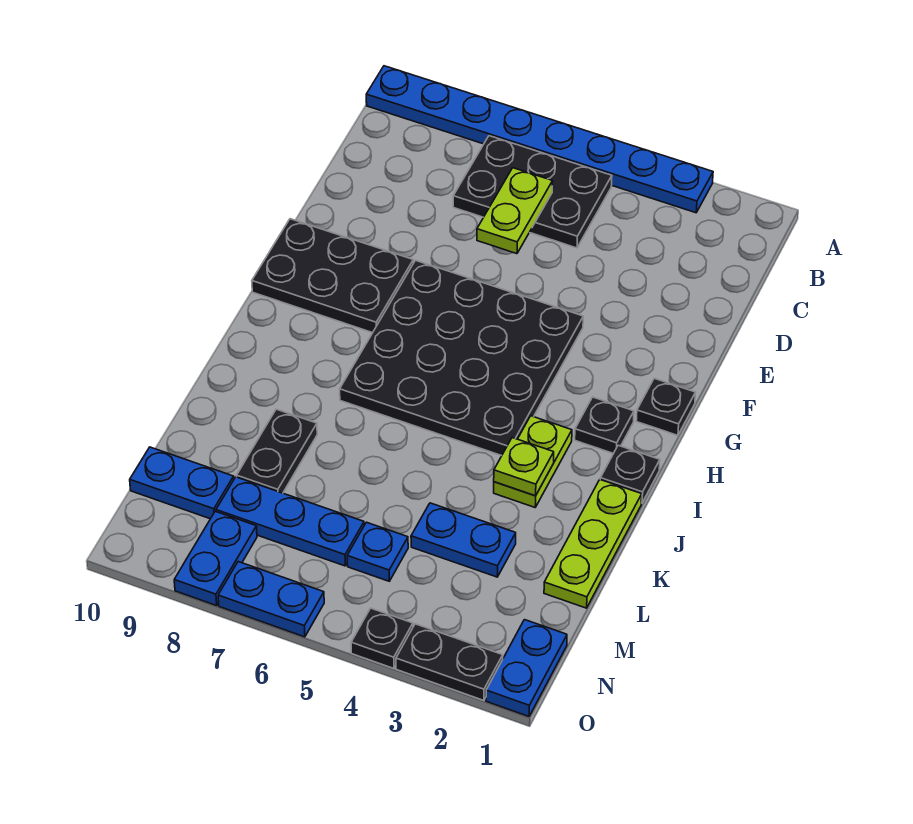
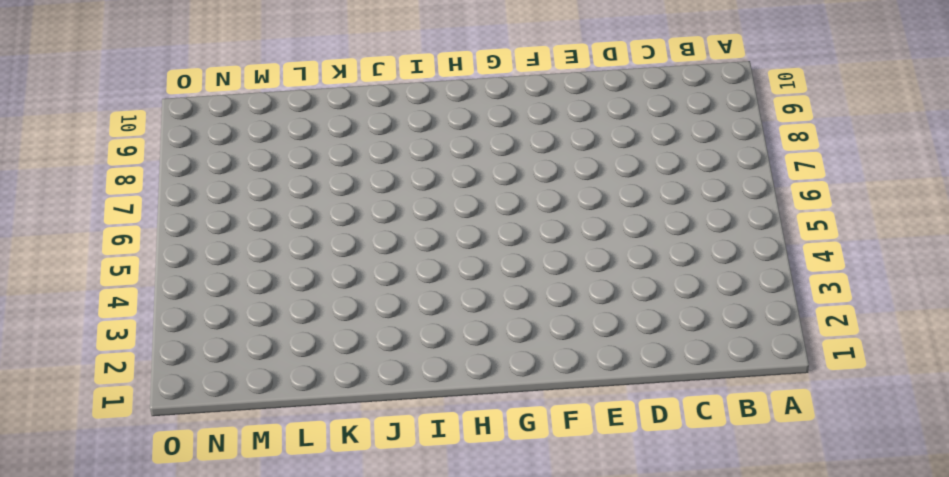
none -> blue plate A3:A10 level 1
none -> black plate B5:C7 level 1
none -> black plate F4:I7 level 1

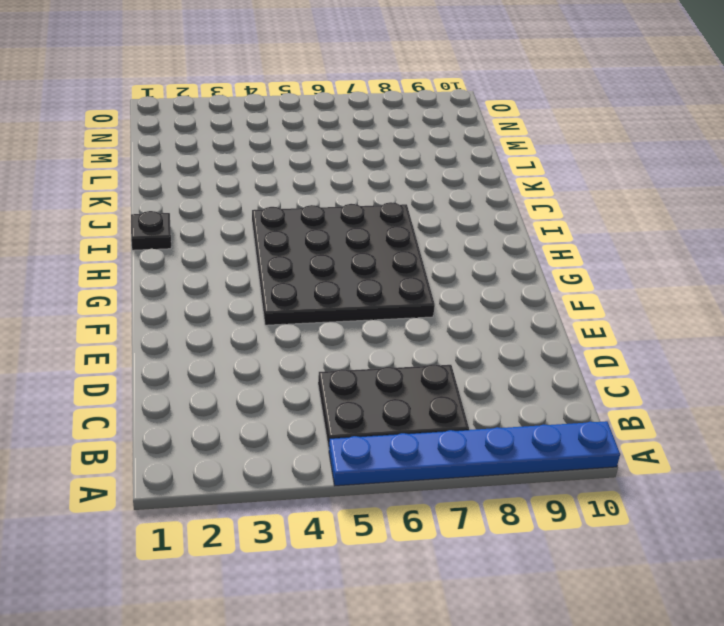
blue plate A5:A10 level 1 -> blue plate A3:A10 level 1
none -> black plate F8:G10 level 1
none -> black plate G1 level 1
none -> black plate H2 level 1

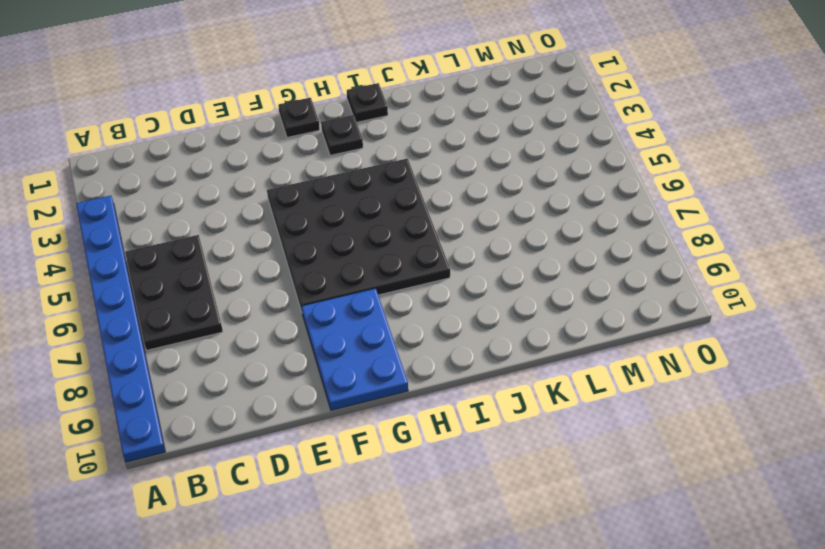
blue plate F8:G10 level 1 -> black plate F8:G10 level 1
none -> lime plate I3:J3 level 1
none -> lime plate J1:L1 level 1
none -> black plate K8:L8 level 1

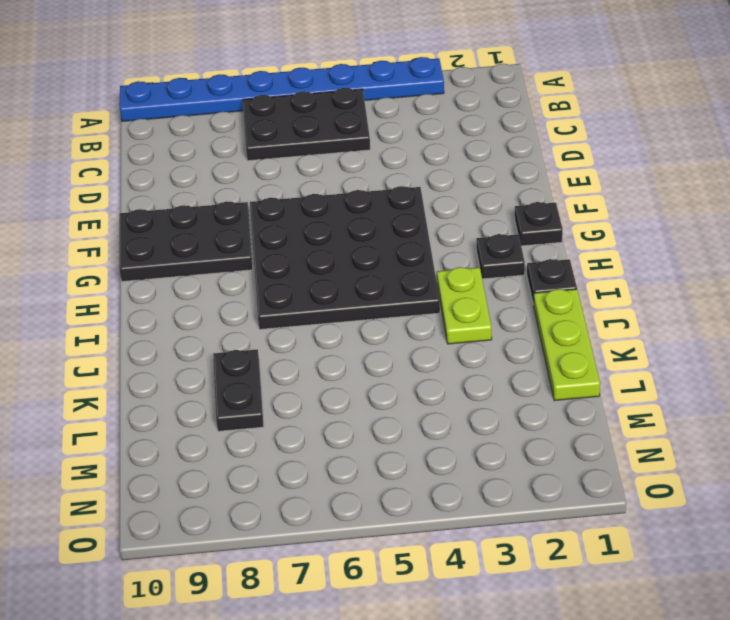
none -> blue plate L3:L4 level 1
none -> blue plate M5 level 1
none -> blue plate M6:M8 level 1

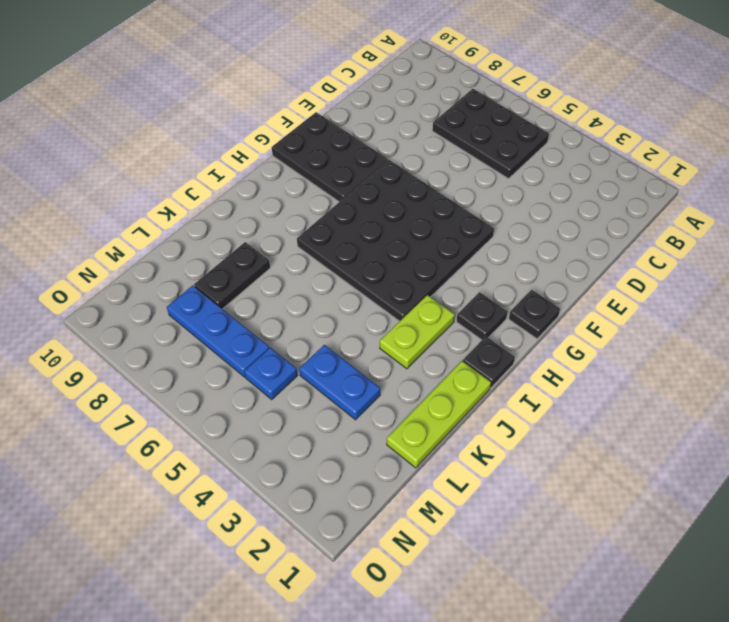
none -> blue plate A3:A10 level 1
none -> blue plate M9:M10 level 1
none -> blue plate N1:O1 level 1

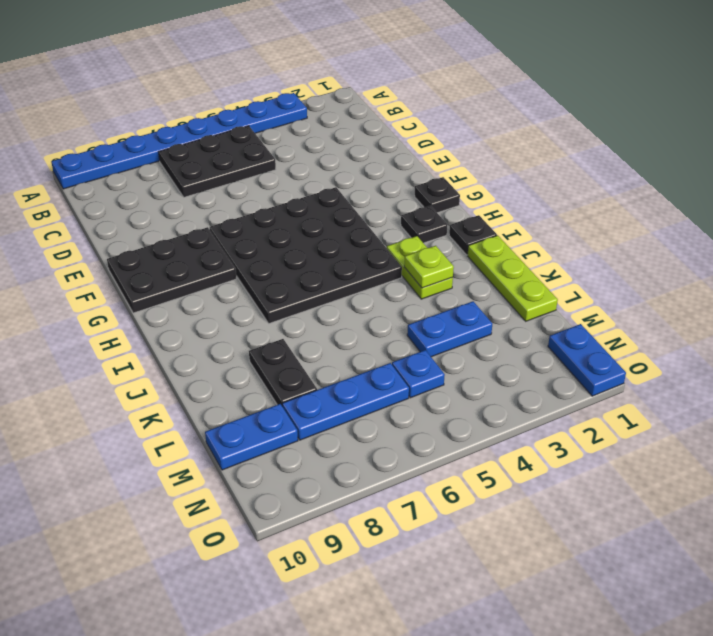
none -> blue plate N8:O8 level 1
none -> black plate O2:O3 level 1
none -> black plate O4 level 1

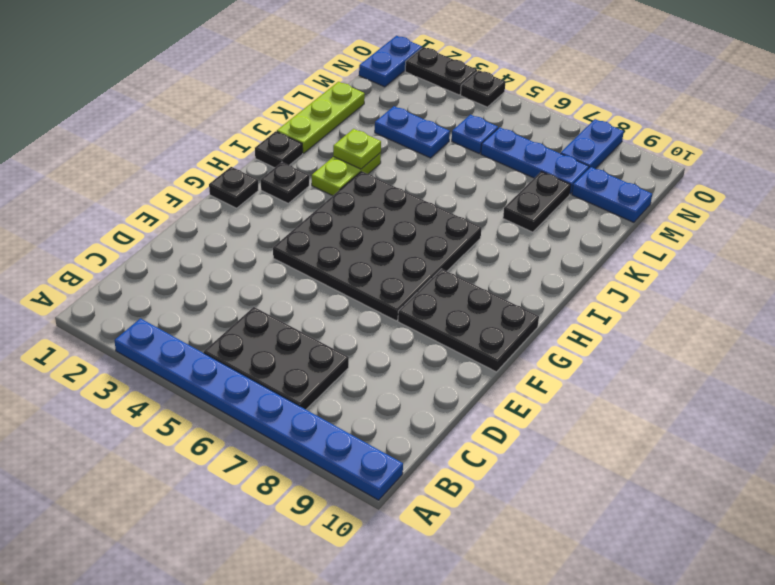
none -> blue plate O6:O7 level 1
none -> lime plate C6:D6 level 2

